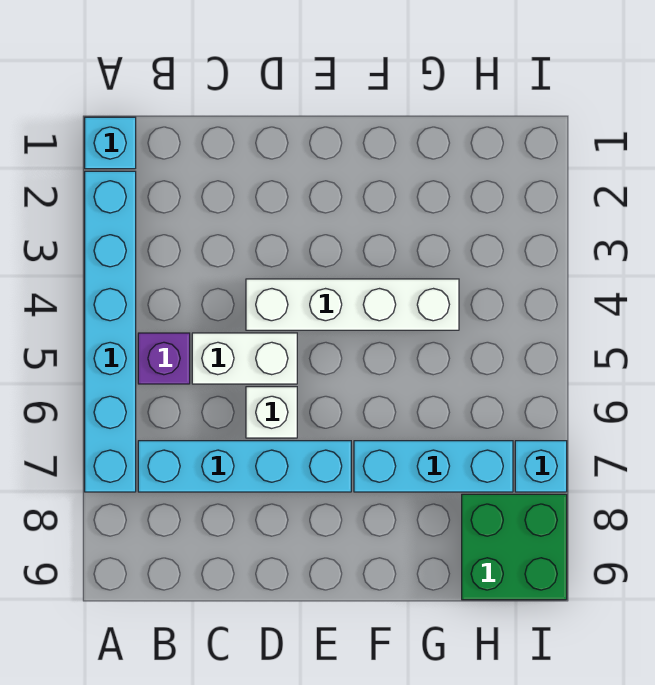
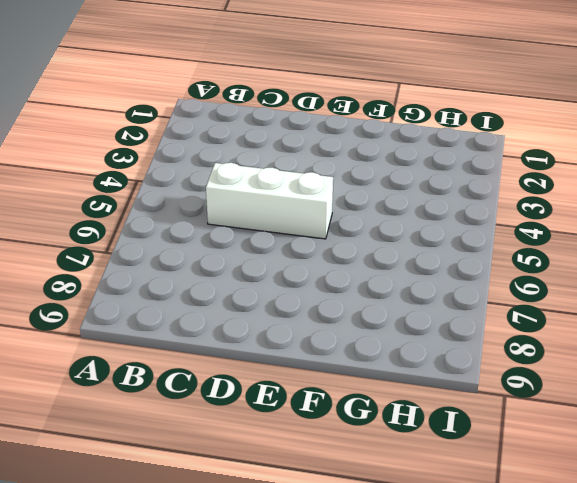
white brick C5:E5 level 1 -> white brick C5:D5 level 1
none -> cyan brick A1 level 1
none -> cyan brick A2:A7 level 1

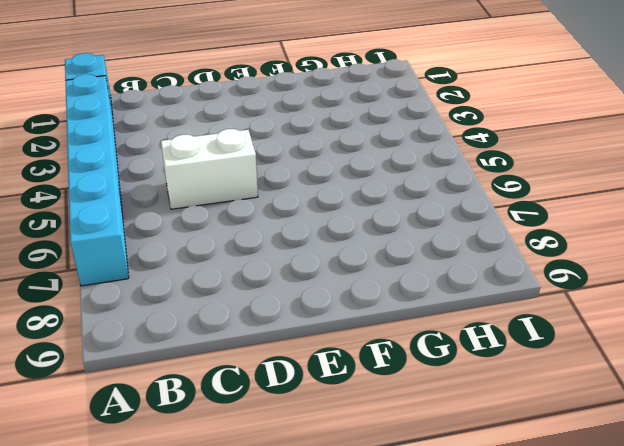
none -> purple brick B5 level 1
none -> cyan brick B7:E7 level 1

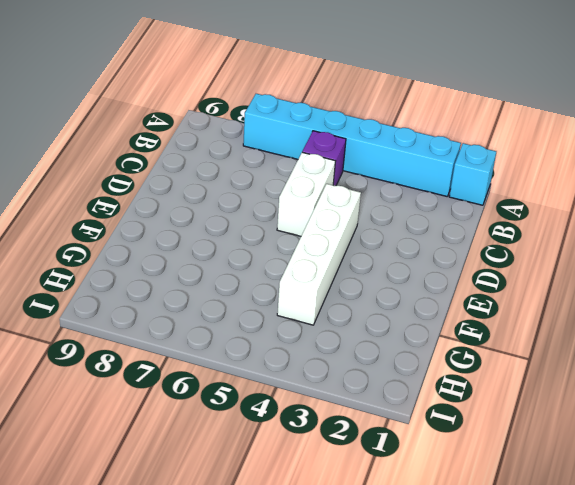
none -> cyan brick B7:E7 level 1
none -> white brick D6 level 1

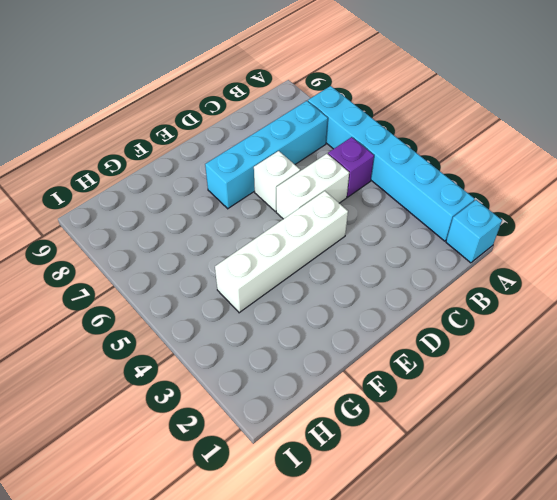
none -> cyan brick F7:H7 level 1
none -> green brick H8:I9 level 1

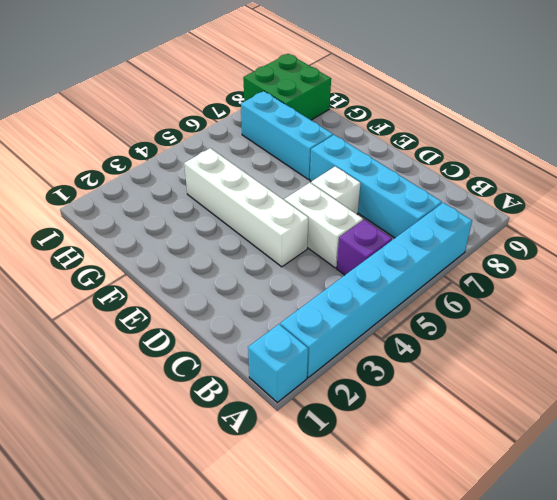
none -> cyan brick I7 level 1

